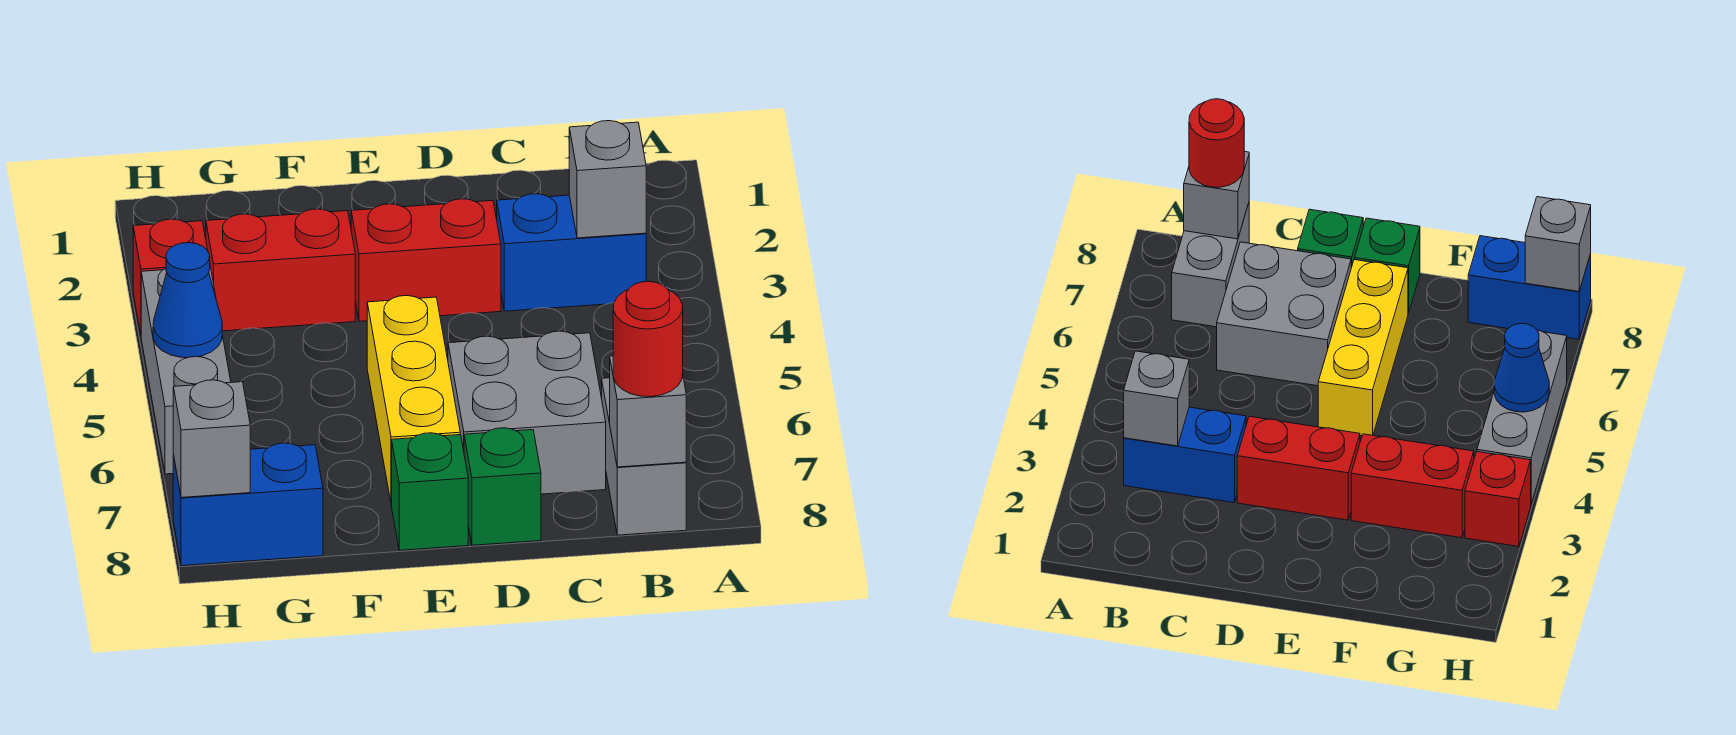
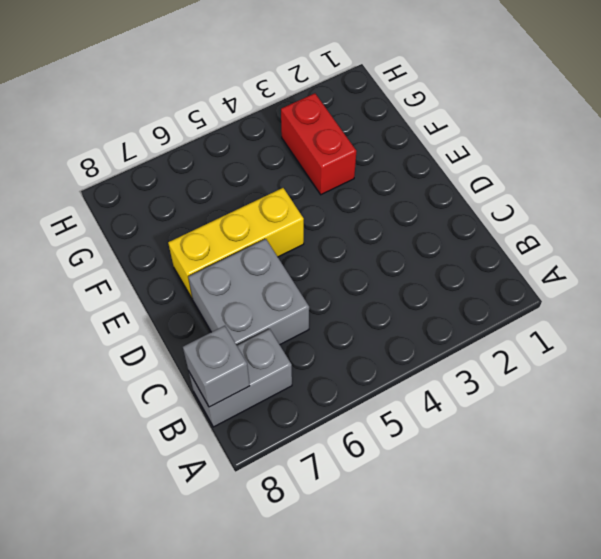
none -> blue brick B3:C3 level 1
none -> red brick D3:E3 level 1
none -> green brick D8 level 1

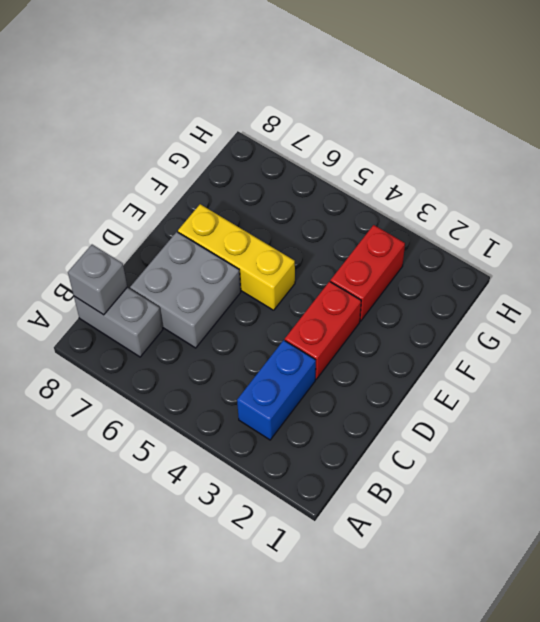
none -> green brick D8 level 1
none -> green brick E8 level 1
none -> blue brick G8:H8 level 1

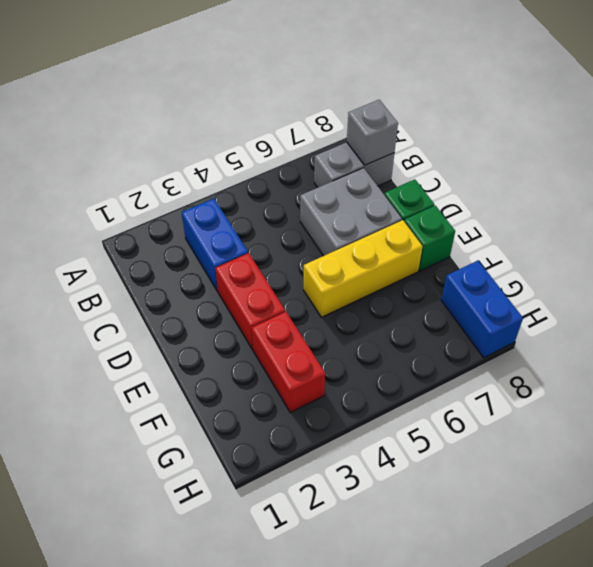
none -> red brick H3 level 1
none -> grey brick H4:H6 level 1
none -> grey brick B3 level 2

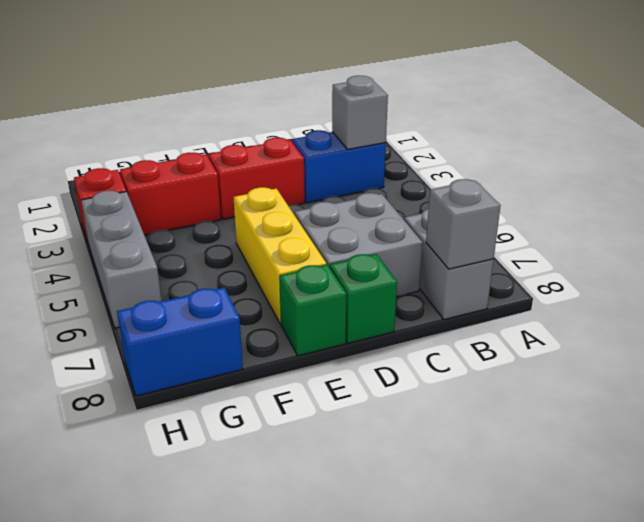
none -> blue cone H5 level 2
none -> grey brick H8 level 2
none -> red round brick B8 level 3

